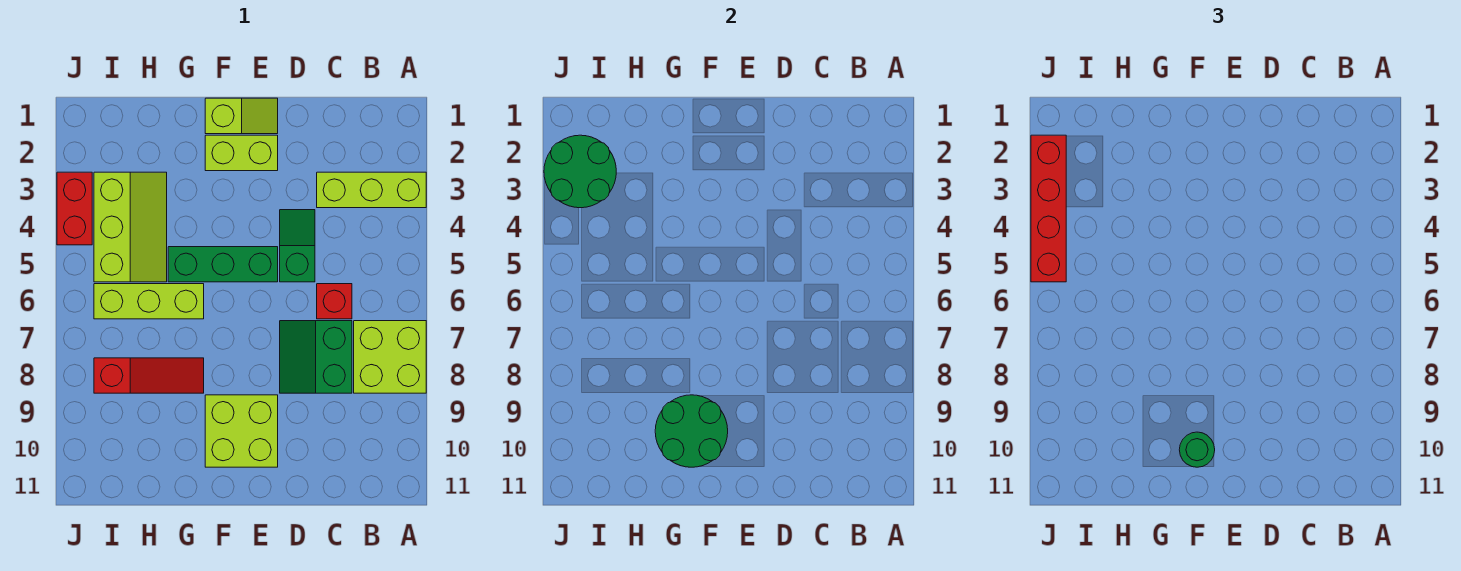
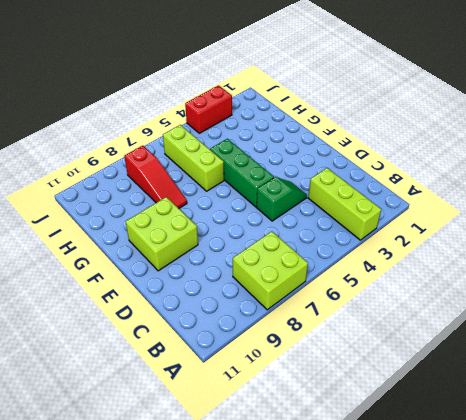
none -> red brick C6 level 1
none -> green slope C7:D8 level 1 top C
none -> lime slope E1:F1 level 1 top F

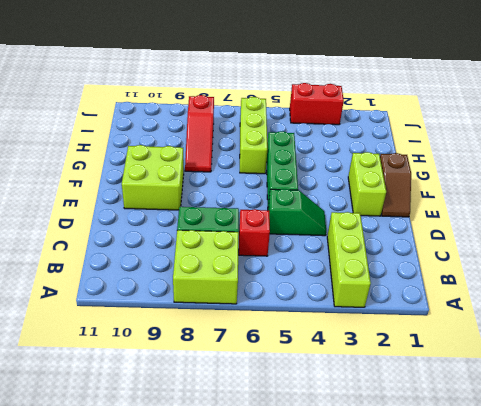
brown slope E1:F1 level 1 top F -> lime slope E1:F1 level 1 top F
none -> lime slope H3:I5 level 1 top I
none -> green round brick F9:G10 level 2
none -> green round brick I2:J3 level 2

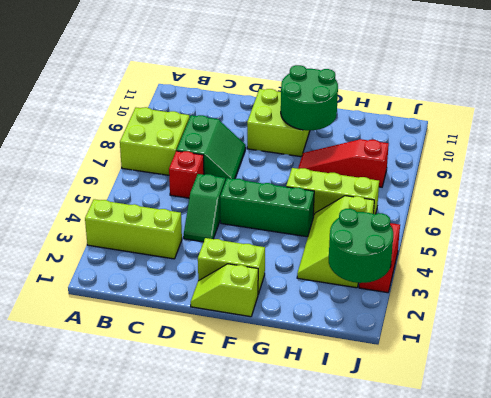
none -> green round brick F10 level 3
none -> red brick J2:J5 level 3

